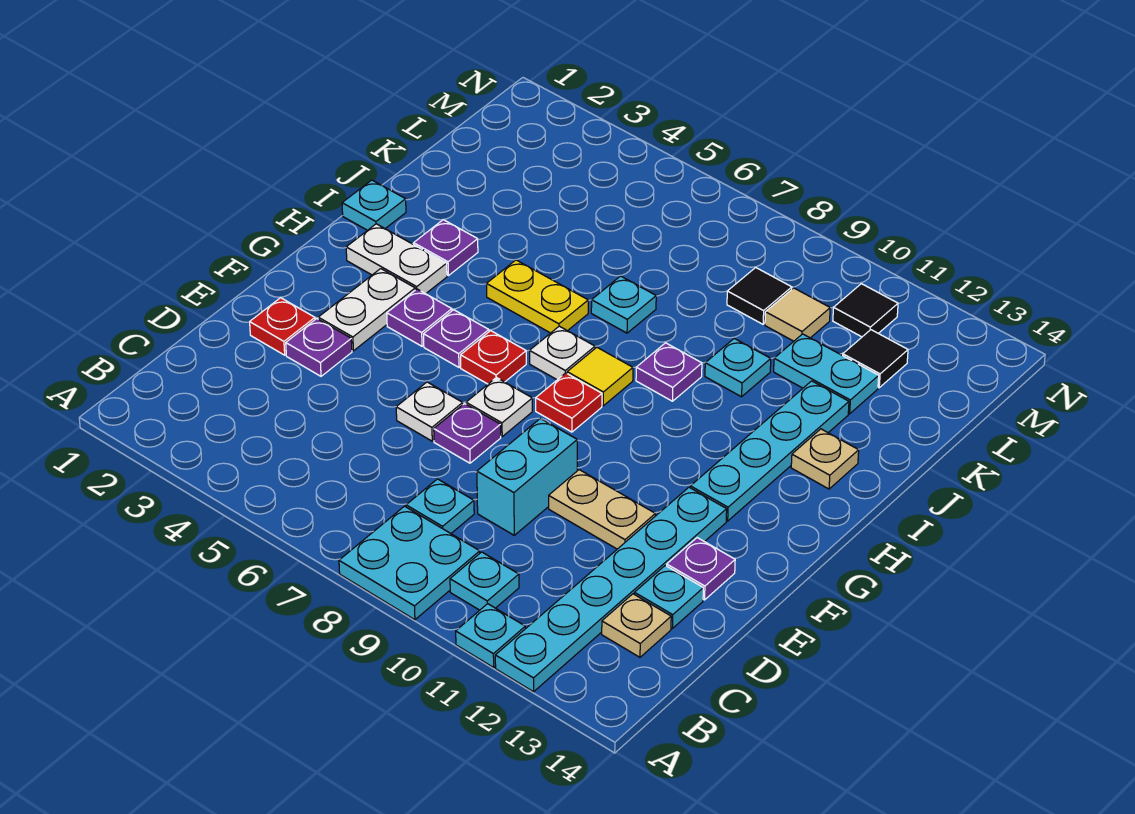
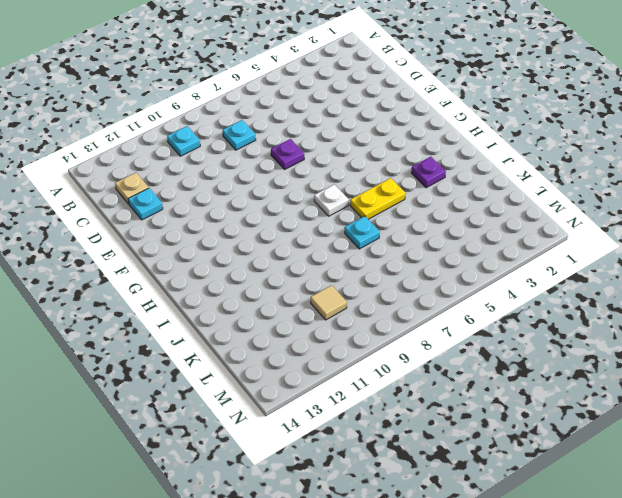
none -> cyan plate A8:B9 level 1
none -> cyan plate A11 level 1
none -> cyan plate A12:F12 level 1
none -> cyan brick D9:E9 level 1

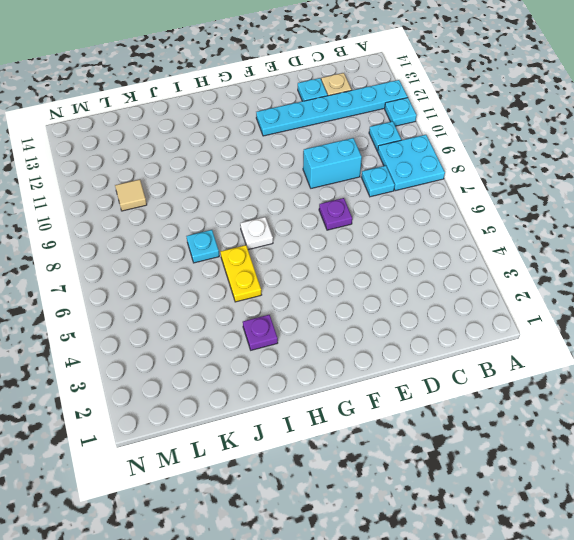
none -> red plate E2 level 1
none -> purple plate E3 level 1
none -> white plate E6 level 1
none -> tan plate E10:E11 level 1

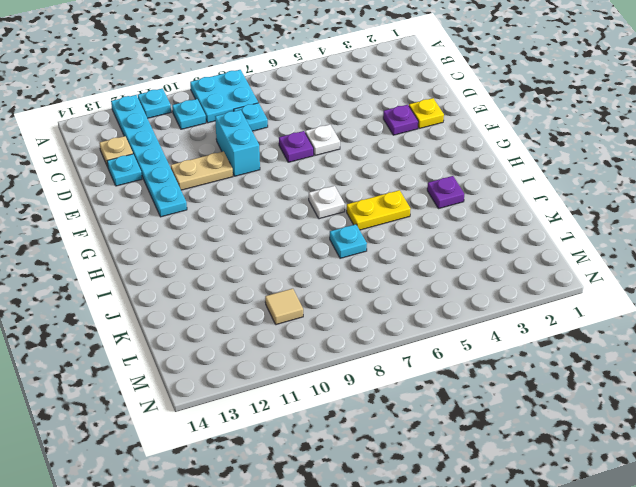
yellow plate E2 level 1 -> red plate E2 level 1
none -> purple plate E13 level 1
none -> white plate F3:G3 level 1
none -> white plate F7 level 1
none -> purple plate G4 level 1

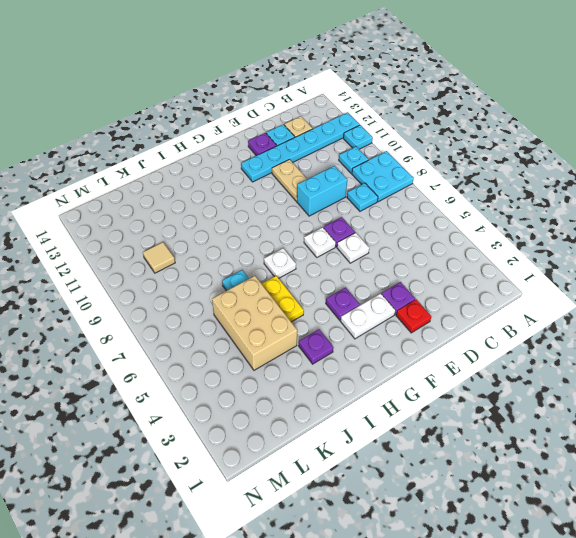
tan brick J4:K6 level 1 -> none
none -> purple plate G5 level 1
none -> red plate G6 level 1
none -> red plate G8 level 1
none -> cyan plate G12:J12 level 1

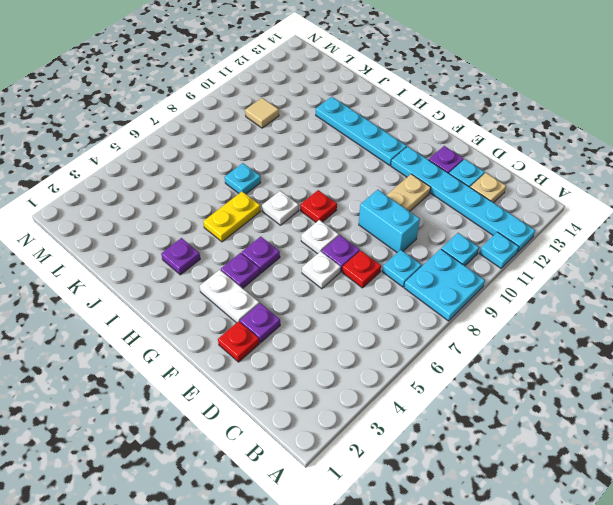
red plate D7 level 1 -> red plate G6 level 1
none -> white plate H2:H3 level 1
none -> yellow tile H8 level 1
none -> cyan plate I1 level 1
none -> purple plate I9 level 1

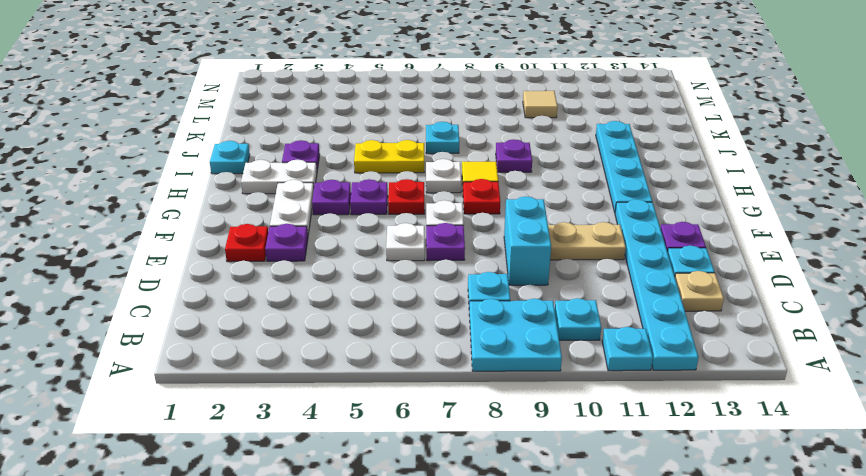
none -> tan plate I13 level 1
none -> cyan plate J10 level 1
none -> cyan plate K11:K12 level 1
none -> black tile L9 level 1

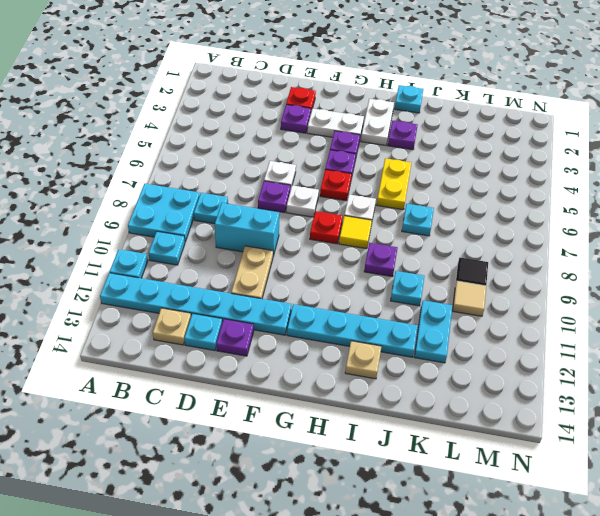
none -> black tile L12 level 1
none -> black tile M11 level 1

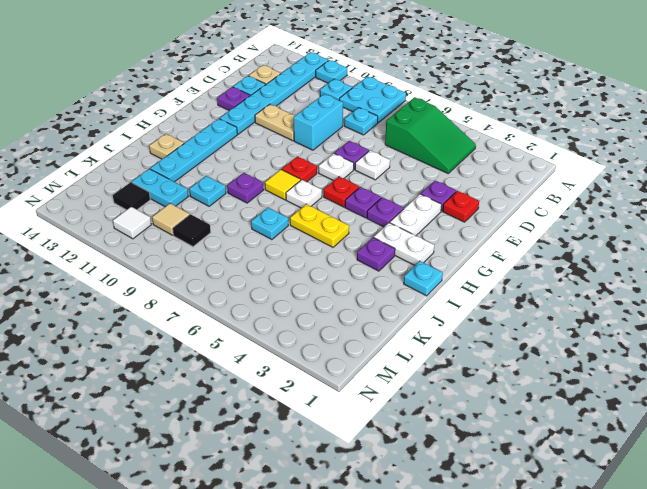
green slope B4:C6 level 1 top 6 -> none
white tile M11 level 1 -> black tile M11 level 1

